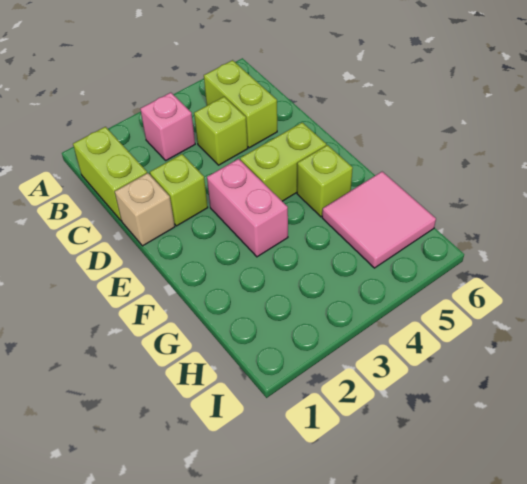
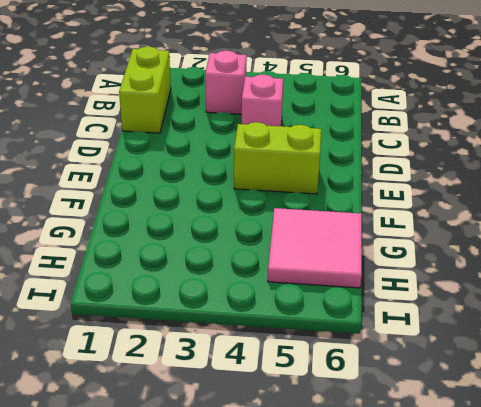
pink brick C4 level 1 -> lime brick C4 level 1
none -> lime brick B5:C5 level 1
none -> tan brick D1 level 1

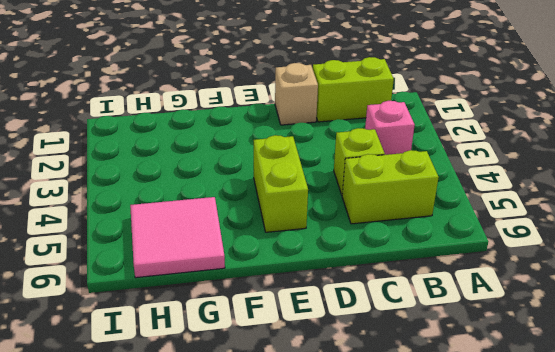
none -> lime brick D2 level 1
none -> pink brick E3:F3 level 1

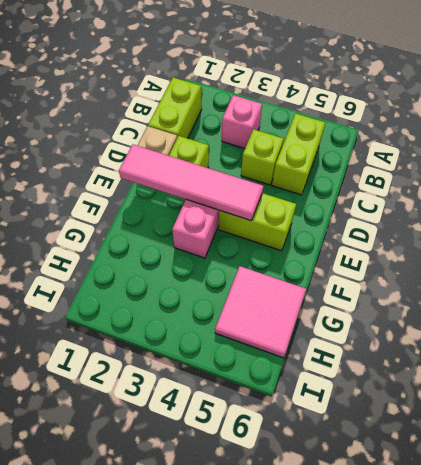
pink tile E1:E4 level 2 -> none
none -> lime brick F5 level 1

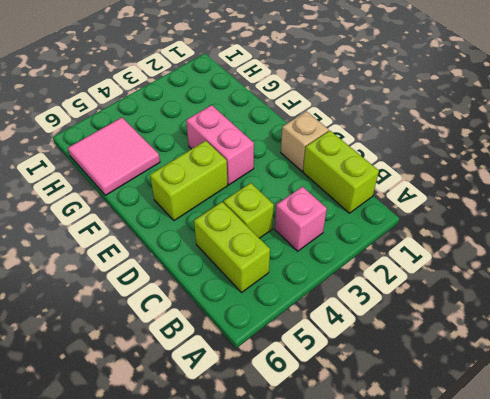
none -> lime brick D2 level 1
none -> lime brick F5 level 1

